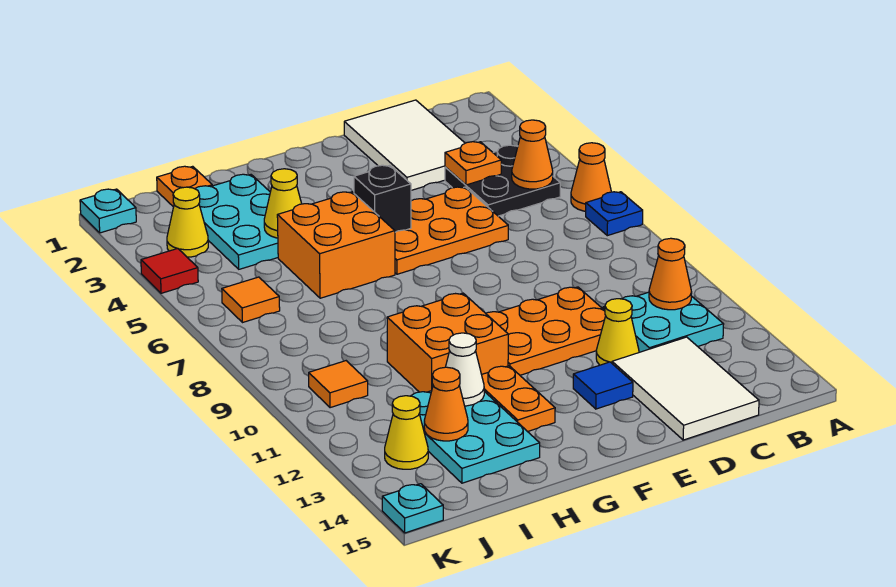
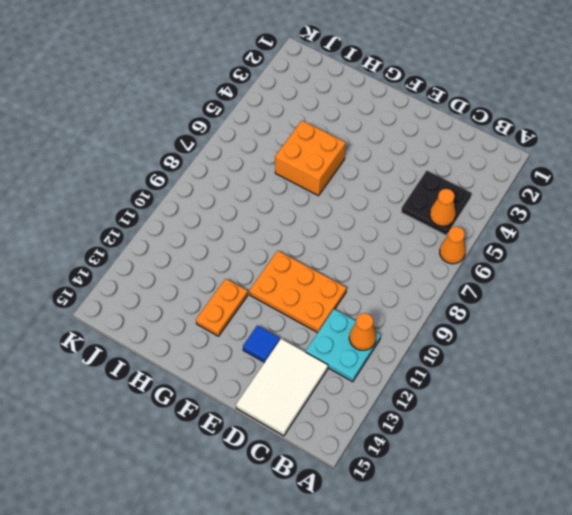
none -> blue plate A7 level 1
none -> white tile C1:D3 level 1
none -> orange plate D5:F6 level 1
none -> yellow cone D12 level 1

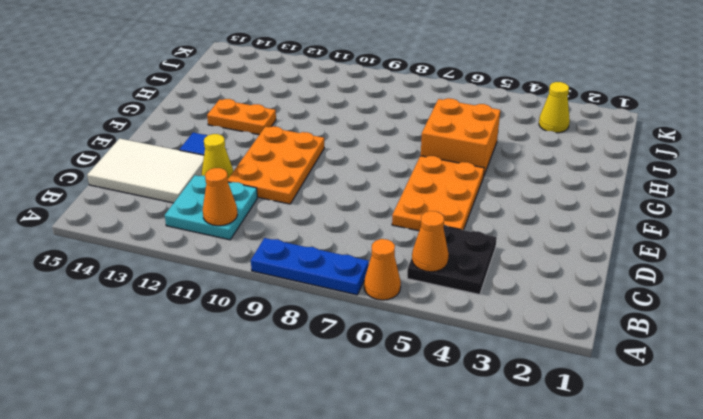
blue plate A7:A9 level 1 -> blue plate A7 level 1
none -> white tile C1:D3 level 1
none -> orange brick G10:H11 level 1
none -> cyan plate H2:I4 level 1
none -> cyan plate H12:I14 level 1

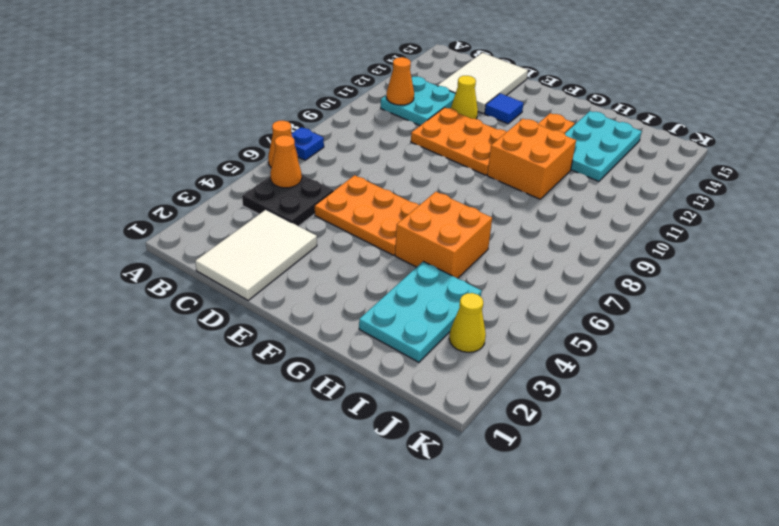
none -> orange plate I1 level 1
none -> orange tile J6 level 1
none -> orange tile J10 level 1
none -> yellow cone J13 level 1

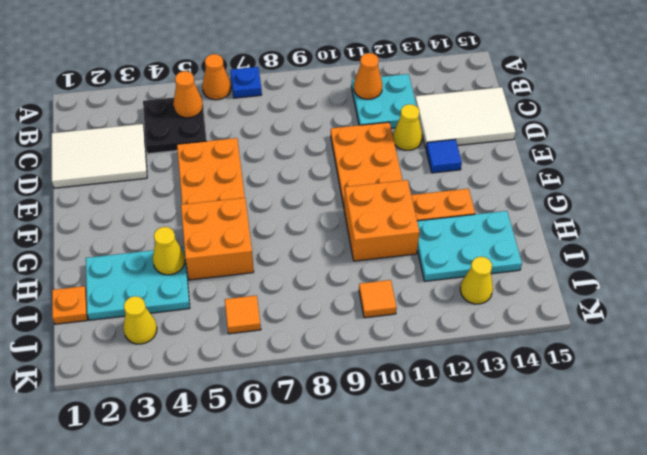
none -> cyan plate K1 level 1
none -> red tile K4 level 1
none -> cyan plate K15 level 1
none -> orange plate C4 level 2

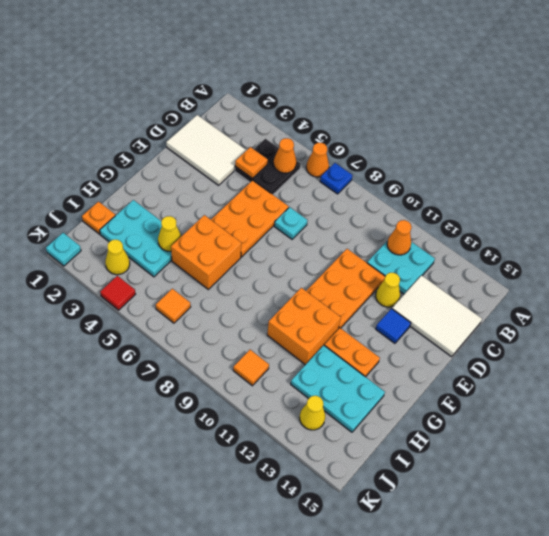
cyan plate D7 level 1 -> cyan plate K15 level 1
none -> black brick F5 level 2
none -> white cone H12 level 2
none -> orange cone I13 level 2

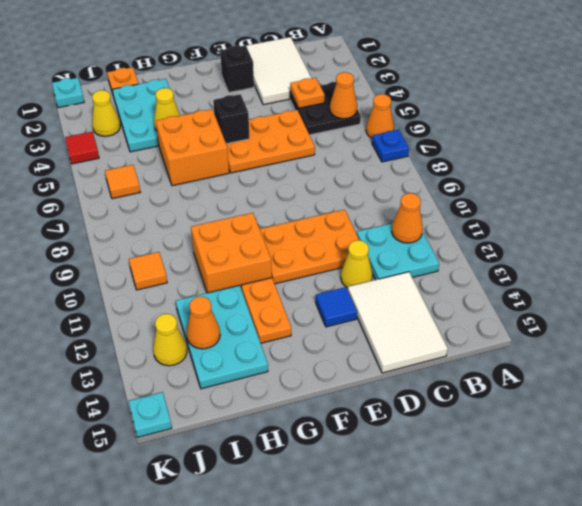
black brick E2 level 1 -> none
none -> white cone H12 level 2

